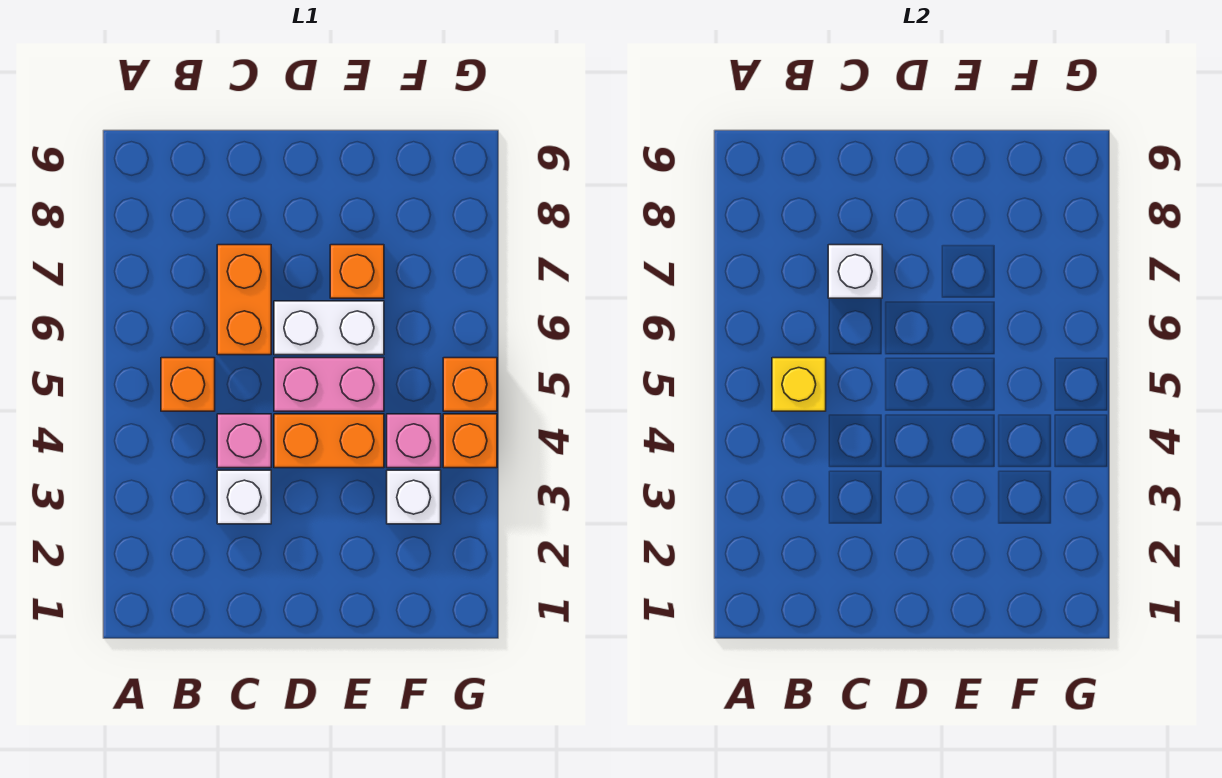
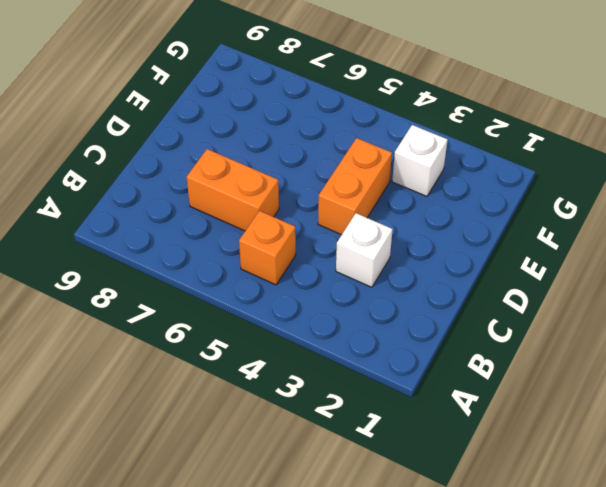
none -> pink brick C4 level 1
none -> pink brick D5:E5 level 1
none -> white brick D6:E6 level 1

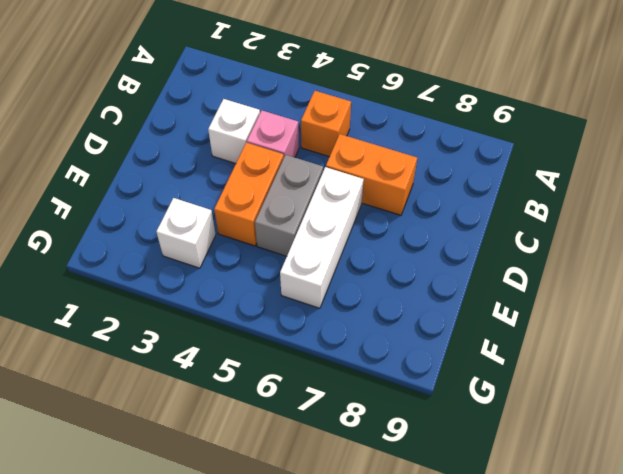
grey brick D5:E5 level 1 -> pink brick D5:E5 level 1
white brick D6:F6 level 1 -> white brick D6:E6 level 1
none -> orange brick E7 level 1
none -> pink brick F4 level 1
none -> orange brick G4 level 1

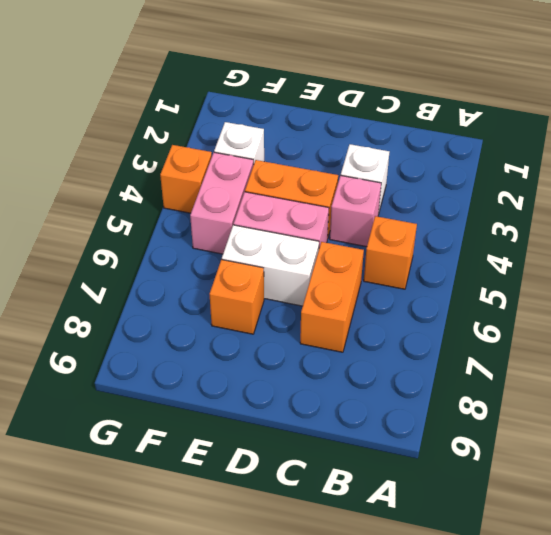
pink brick F4:F5 level 1 -> pink brick F4 level 1
none -> orange brick G5 level 1
none -> yellow brick B5 level 2
none -> white brick C7 level 2

